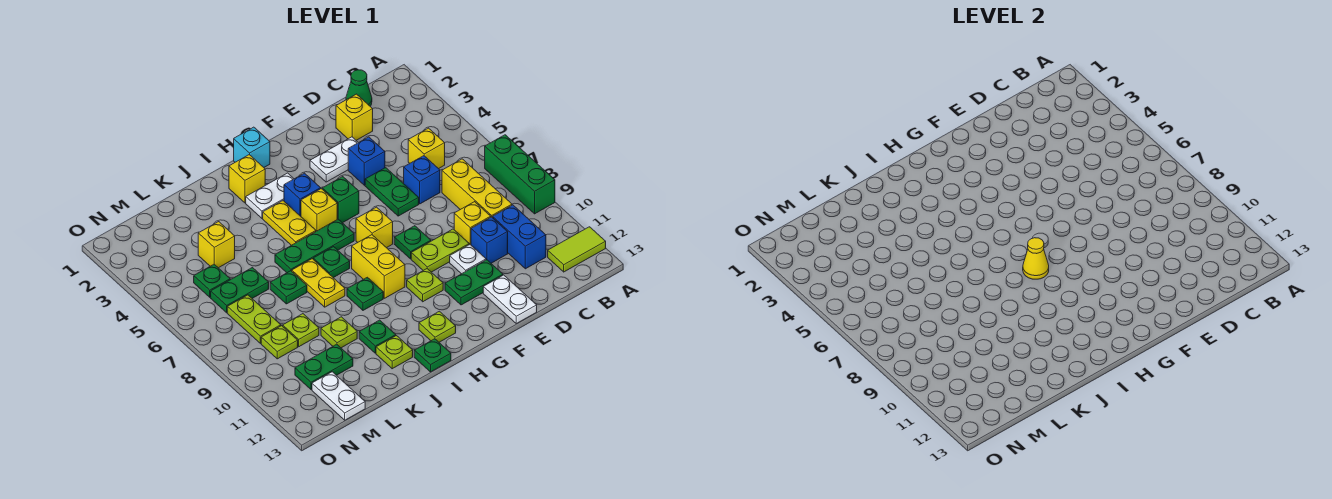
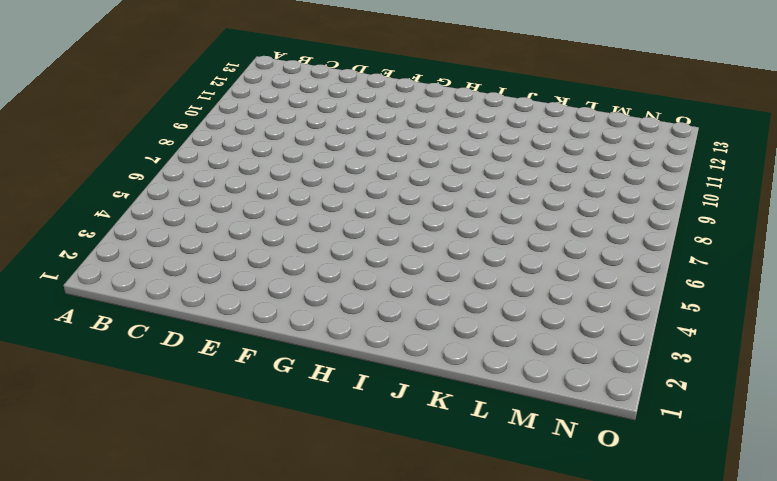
none -> green brick A7:A9 level 1
none -> lime tile A12:B12 level 1
none -> green cone C1 level 1
none -> yellow brick C5 level 1

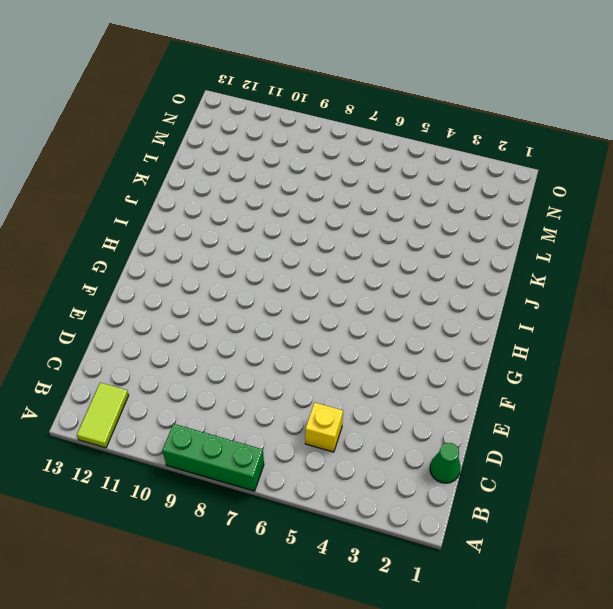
none -> yellow brick C7:C9 level 1
none -> blue brick C10:C11 level 1
none -> yellow brick D2 level 1
none -> blue brick D6 level 1

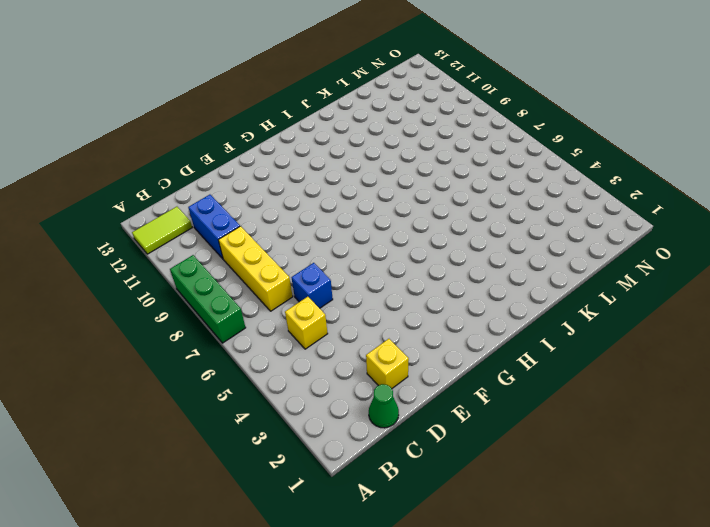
none -> yellow brick D9 level 1
none -> blue brick D10 level 1
none -> white plate E3:F3 level 1
none -> blue brick E4 level 1

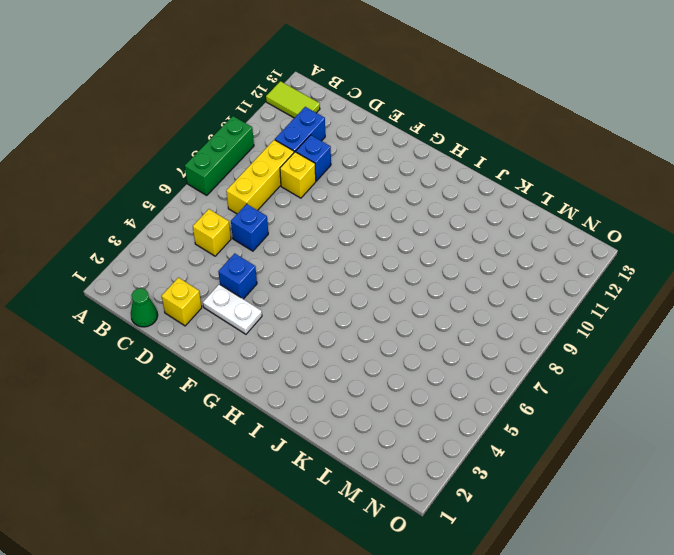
none -> green plate E5:E6 level 1
none -> lime plate E9:F9 level 1
none -> white plate E10 level 1
none -> green plate E11:F11 level 1

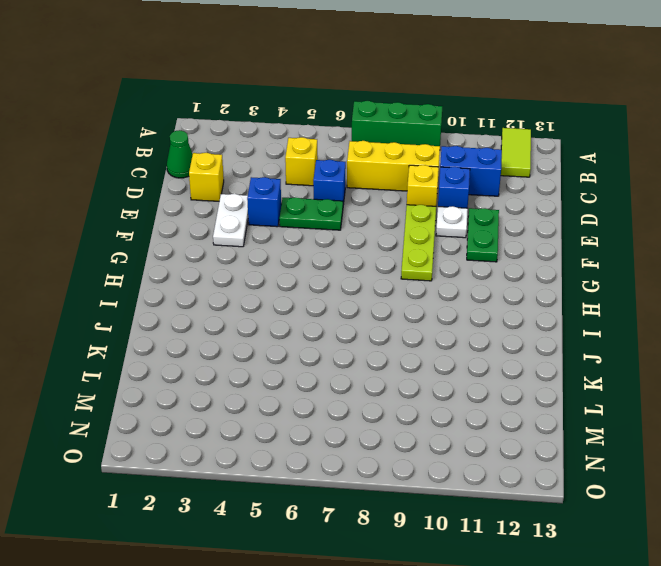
lime plate E9:G9 level 1 -> lime plate E9:F9 level 1
none -> white plate E12:E13 level 1
none -> green plate F8 level 1
none -> green brick G5 level 1
none -> yellow brick G7 level 1

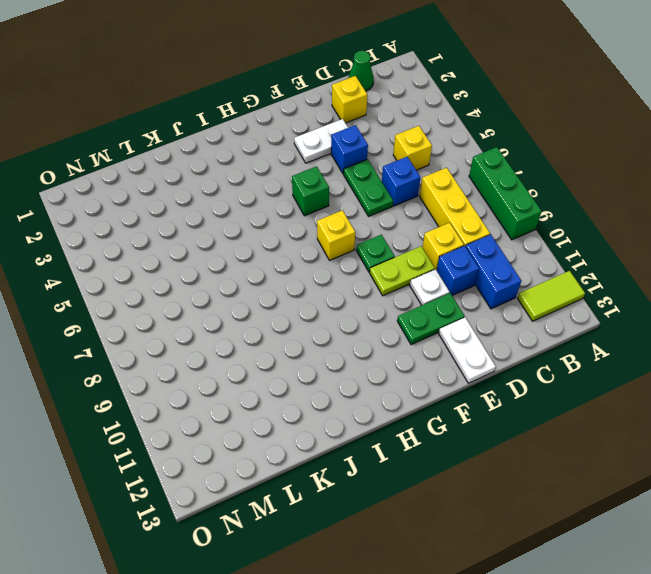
none -> lime plate G10 level 1
none -> cyan brick H1 level 1
none -> white plate H3:I3 level 1
none -> blue brick H4 level 1

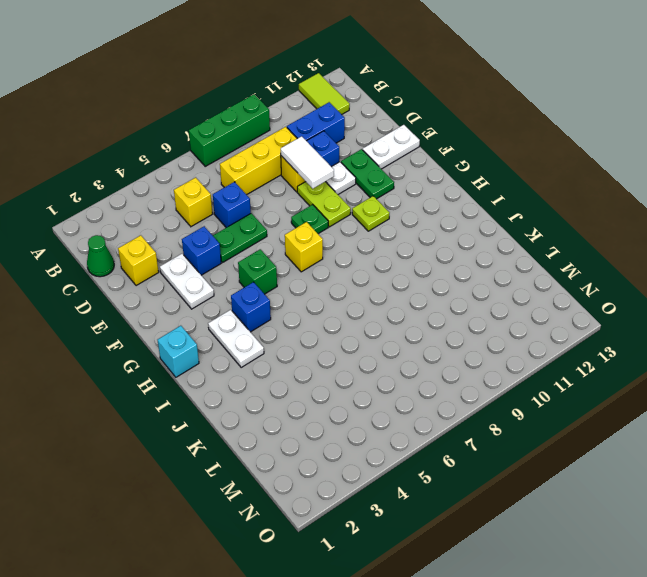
white tile D9:E9 level 2 -> none
none -> yellow brick H5 level 1
none -> green plate H6:J6 level 1
none -> yellow brick H8:H9 level 1
none -> lime plate H12 level 1

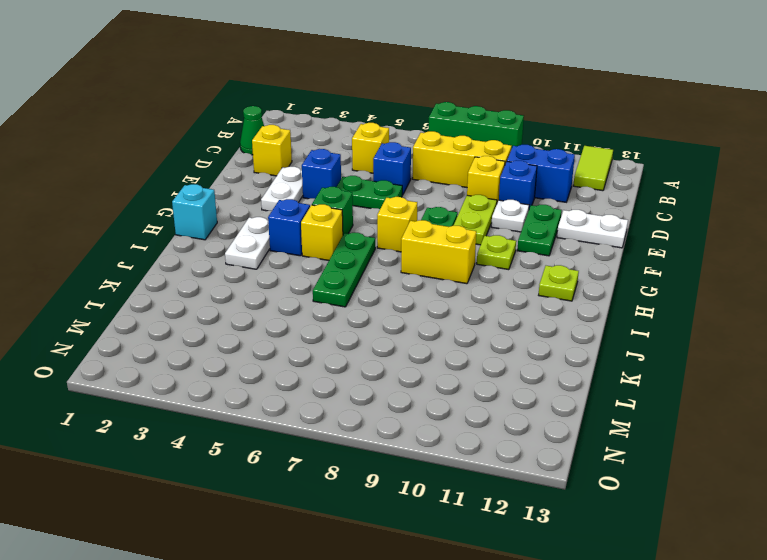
none -> yellow brick I2 level 1
none -> yellow plate I4:I5 level 1
none -> green plate I7 level 1
none -> green plate I9 level 1

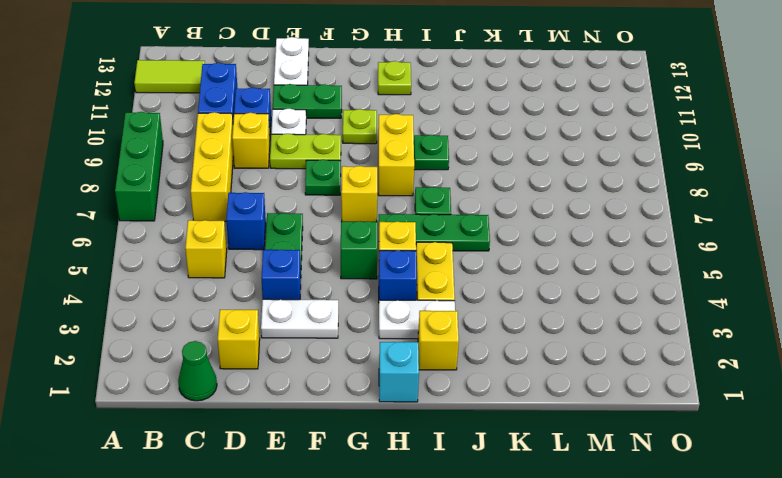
none -> green plate I13 level 1
none -> yellow plate J7:J8 level 1
none -> green plate J11 level 1
none -> lime plate J12 level 1

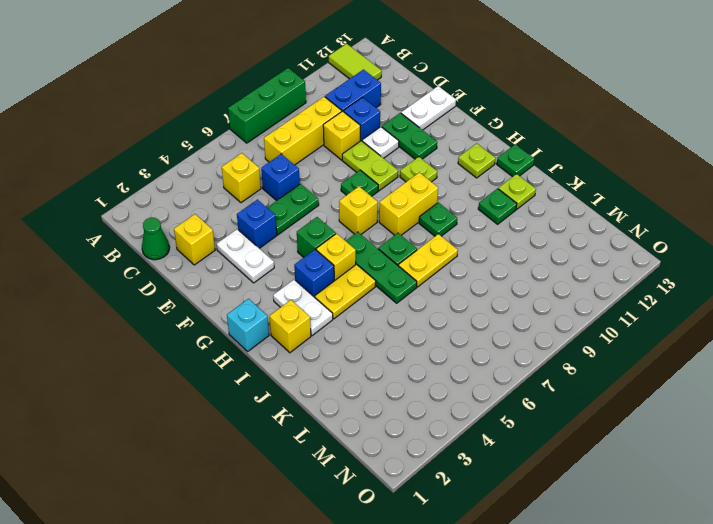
none -> green plate K7 level 1
none -> lime plate K10 level 1
none -> yellow brick L4 level 1
none -> green plate L6:M6 level 1

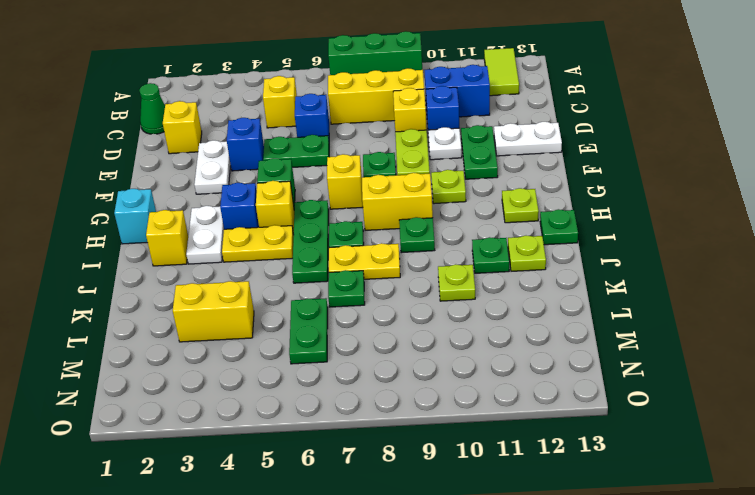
yellow brick L3:L4 level 1 -> yellow brick L4 level 1
none -> lime plate L9 level 1
none -> green plate L11:M11 level 1
none -> green plate M5 level 1
none -> lime plate M7:M8 level 1

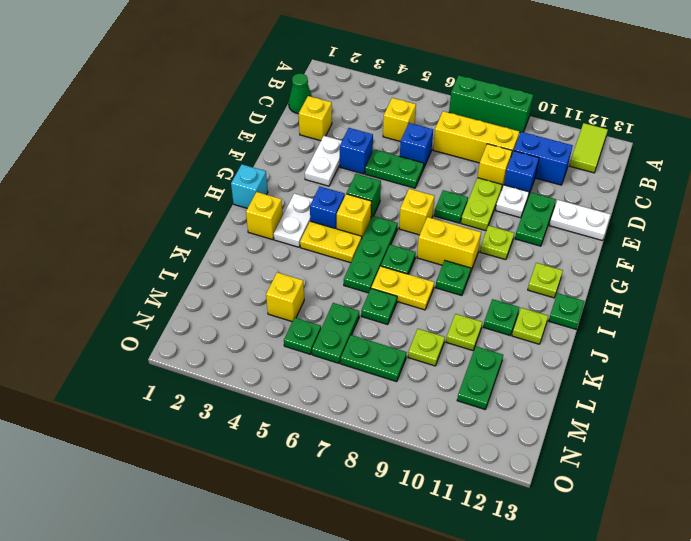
green plate M7:M8 level 1 -> lime plate M7:M8 level 1
none -> lime plate M9 level 1
none -> white plate M12:M13 level 1
none -> yellow cone H8 level 2

